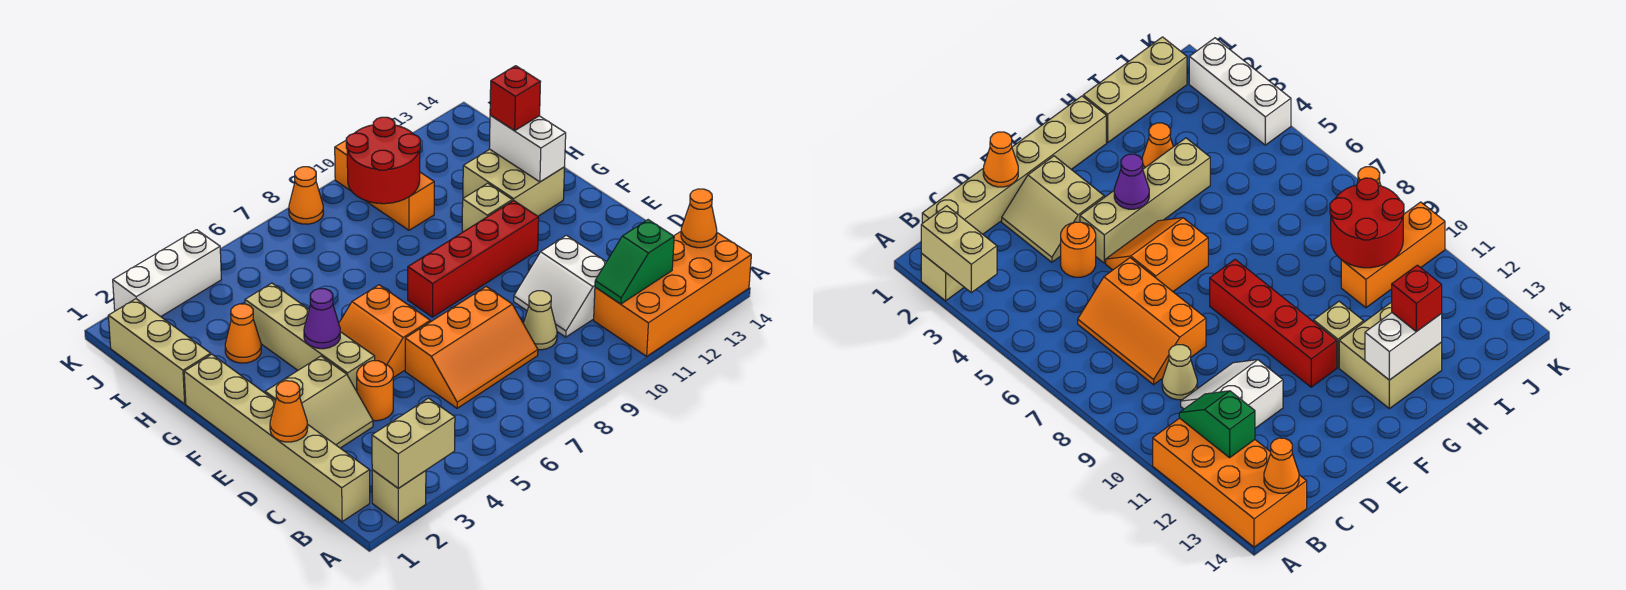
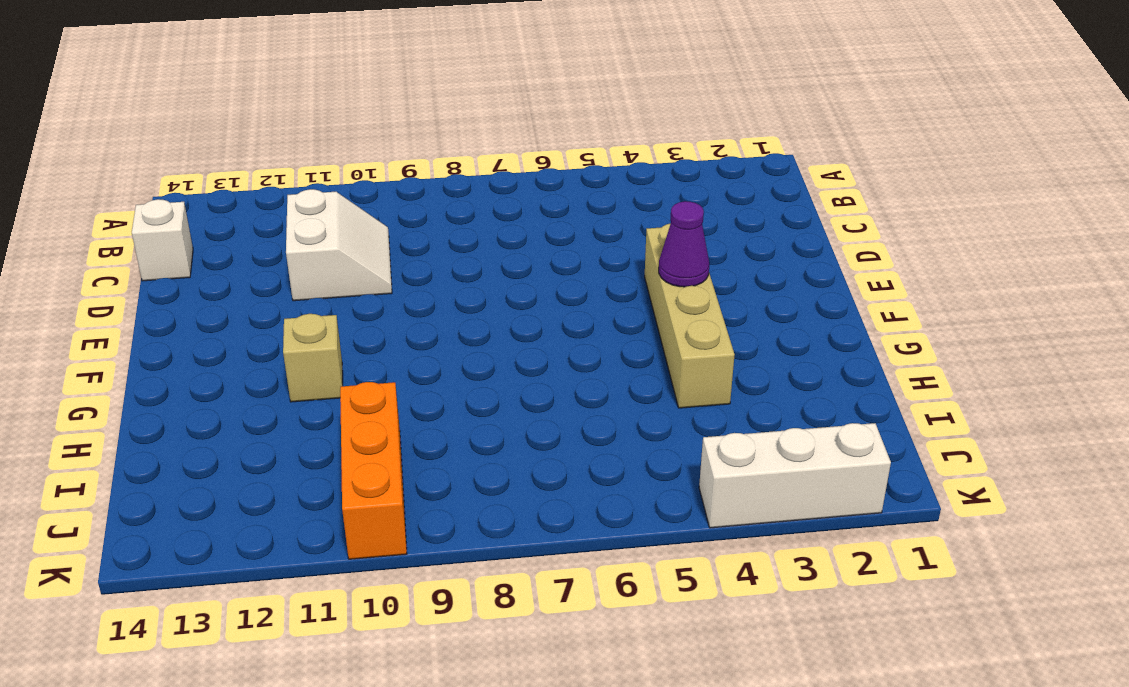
white brick C14 level 1 -> none
none -> tan brick A2 level 1
none -> orange brick A11:B14 level 1
none -> tan brick B1:G1 level 1

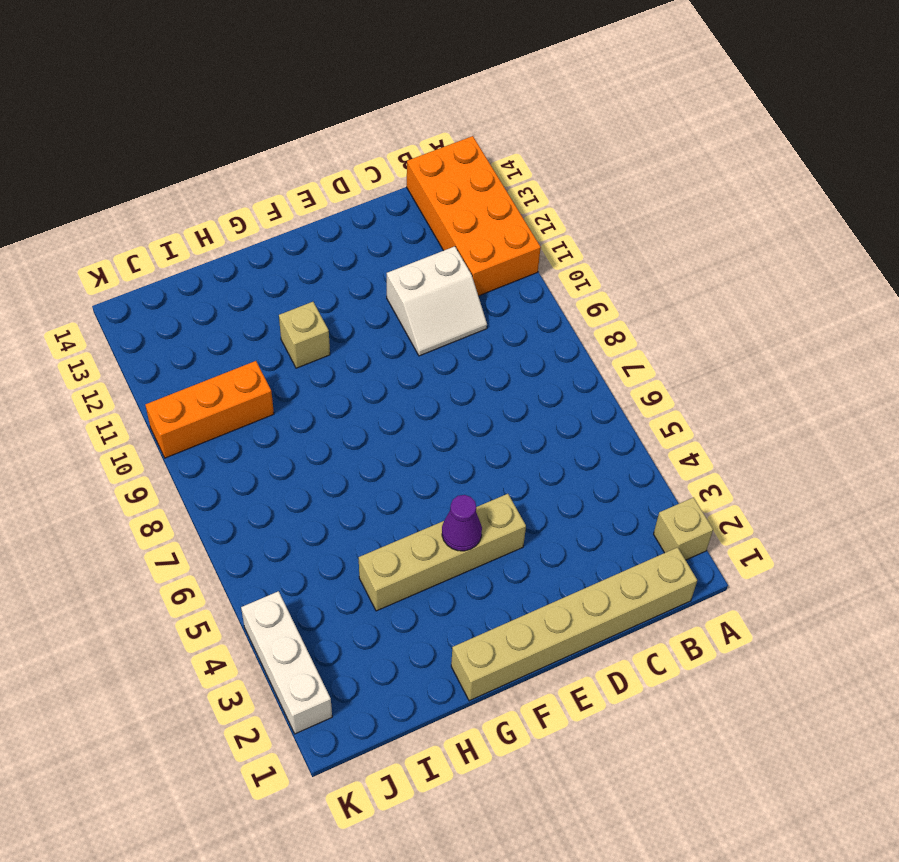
none -> orange slope C6:D8 level 1 top D
none -> tan cone C9 level 1
none -> tan slope D2:E3 level 1 top E

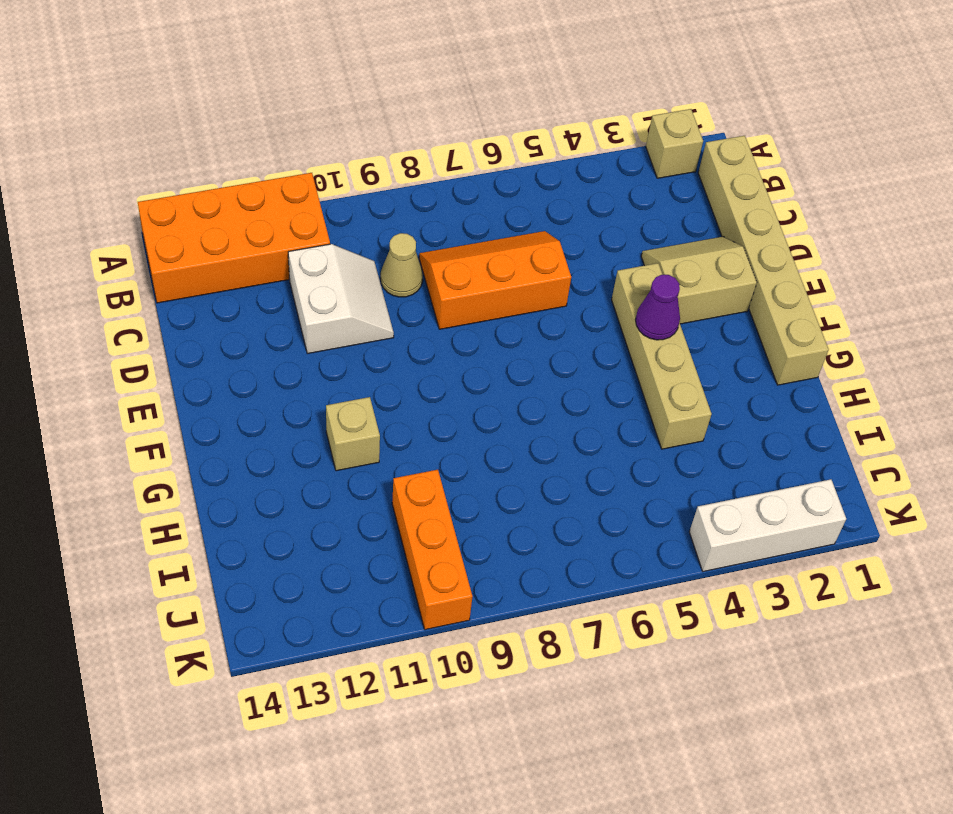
none -> orange round brick D4 level 1
none -> orange slope E5:F6 level 1 top 6
none -> red brick F8:F11 level 1

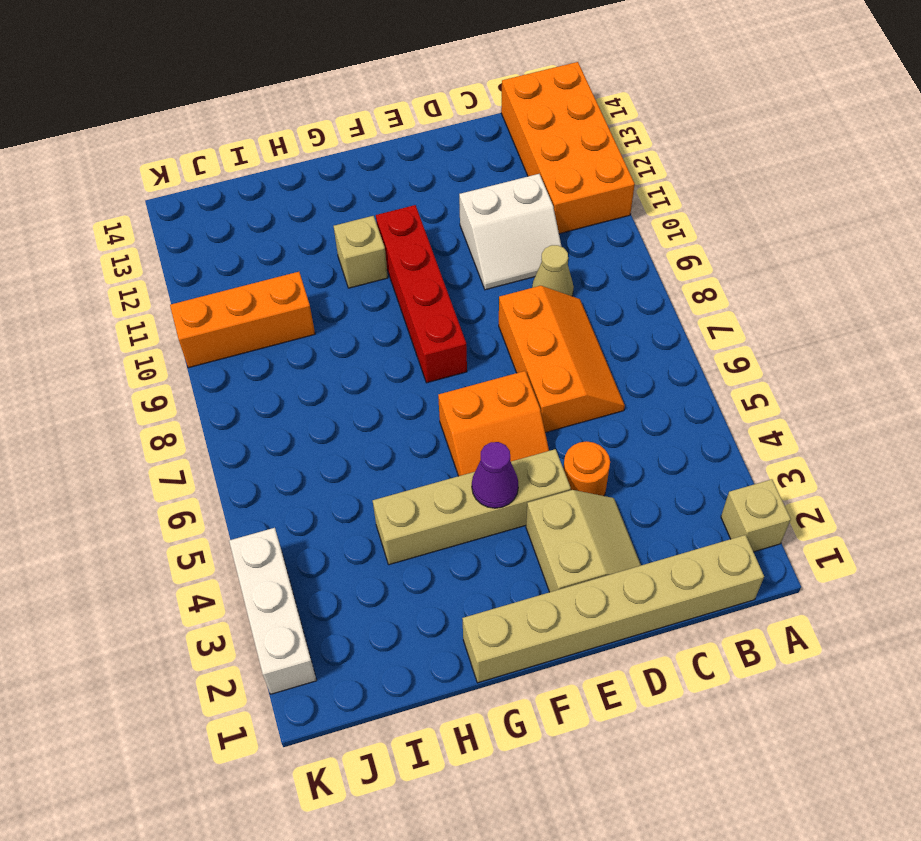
none -> tan brick G12:H13 level 1
none -> tan brick H1:J1 level 1
none -> orange cone H3 level 1

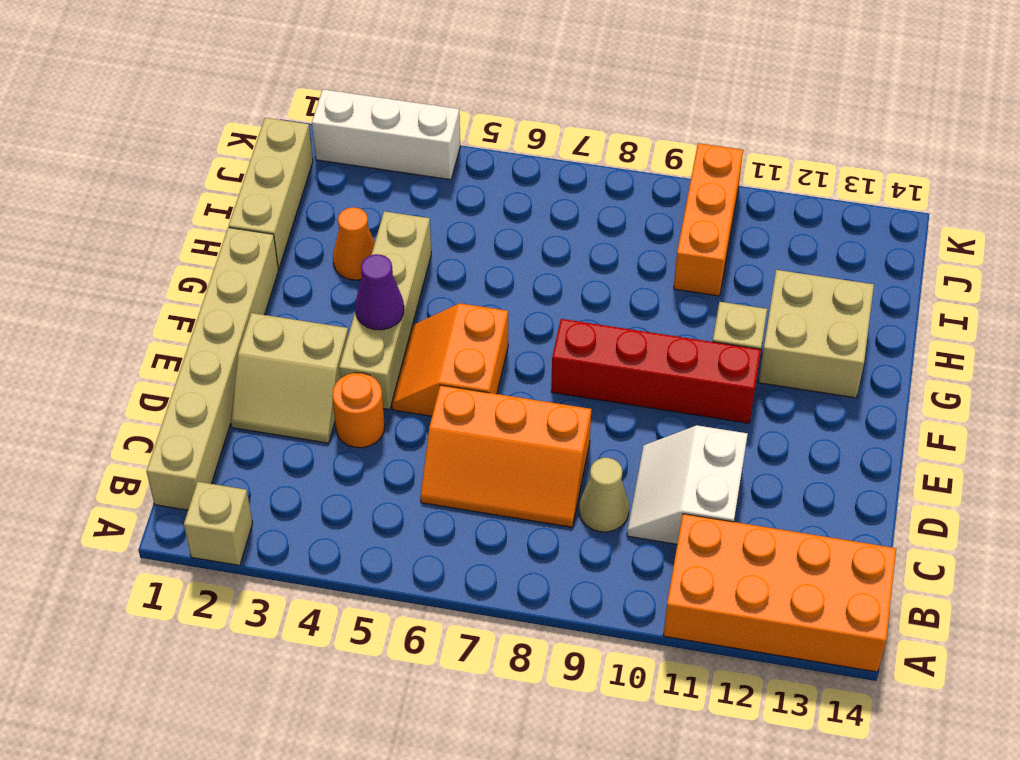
none -> orange cone K8 level 1
none -> tan brick A2:A3 level 2
none -> green slope B11:B12 level 2 top 12

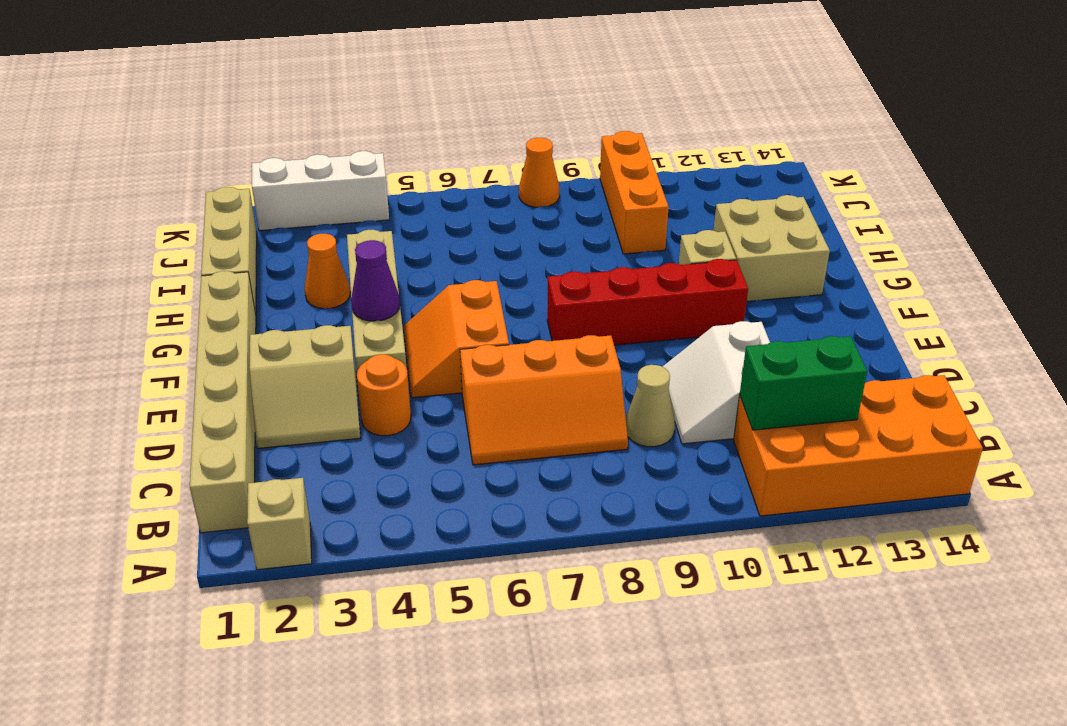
green brick B11:B12 level 2 -> green slope B11:B12 level 2 top 12
none -> tan brick A2:A3 level 2
none -> orange cone B14 level 2
none -> orange cone D1 level 2

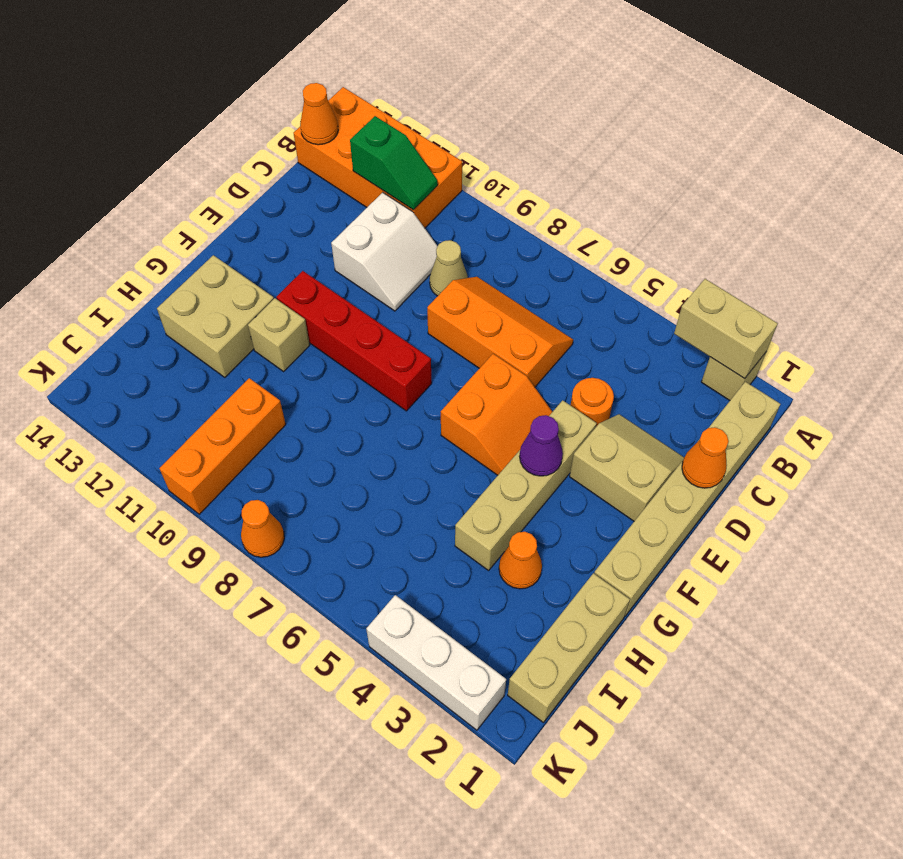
none -> white brick G13:H13 level 2
none -> red round brick I9:J10 level 2
none -> red brick H13 level 3

